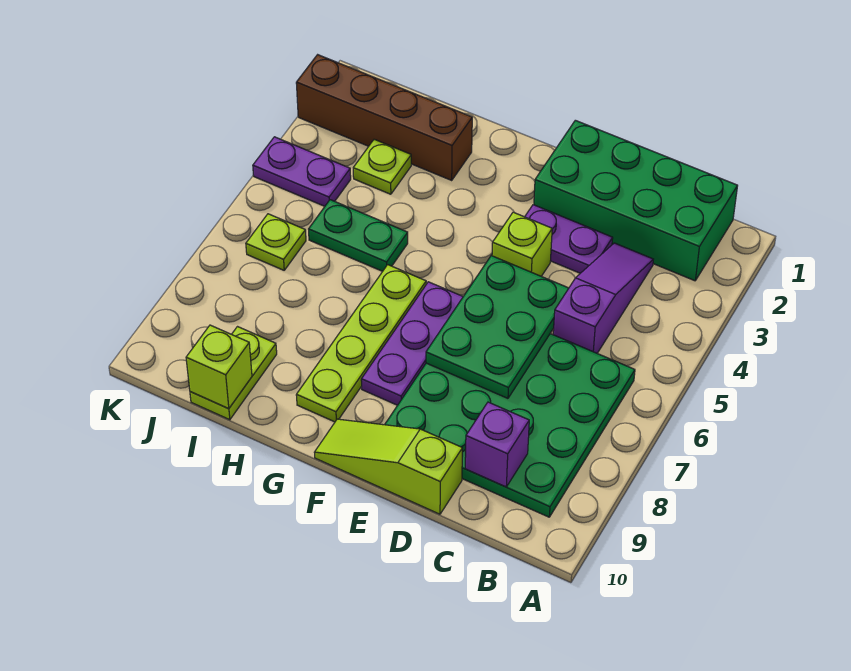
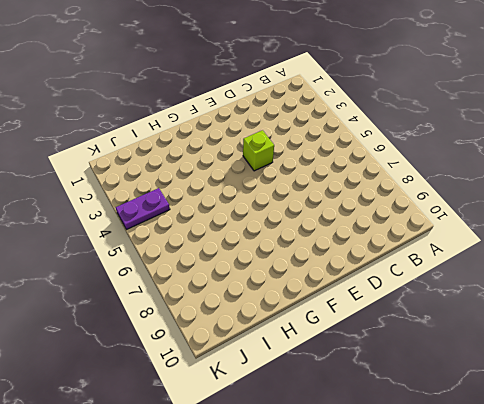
none -> green brick B1:E2 level 1
none -> green plate B6:E9 level 1
none -> purple slope C3:C5 level 1 top 5

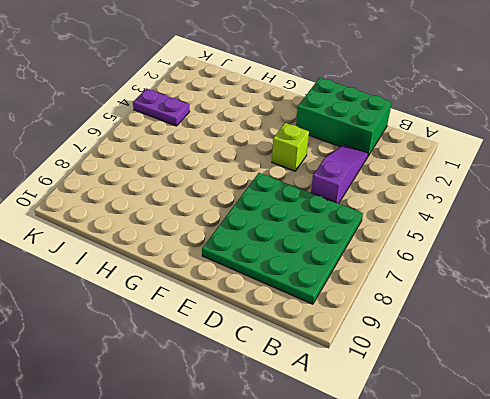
green brick C1:E2 level 1 -> green brick B1:E2 level 1
none -> purple plate D3:E3 level 1
none -> lime slope D10:F10 level 1 top D
none -> purple plate F6:F8 level 1

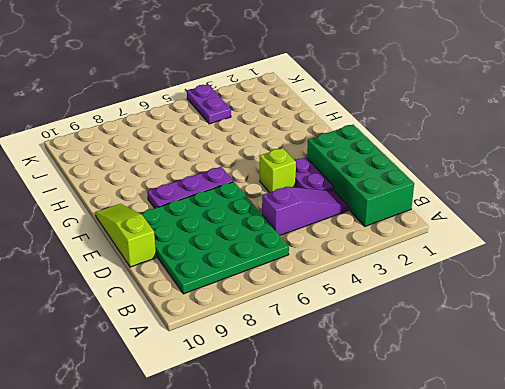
none -> lime plate G6:G9 level 1
none -> brown brick H2:K2 level 1
none -> green plate H5:I5 level 1

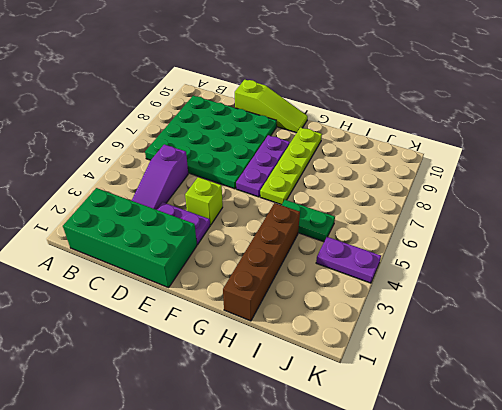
brown brick H1:H4 level 1 -> brown brick H2:K2 level 1
none -> lime plate I3 level 1
none -> lime plate I9:I10 level 1
none -> lime plate J6 level 1

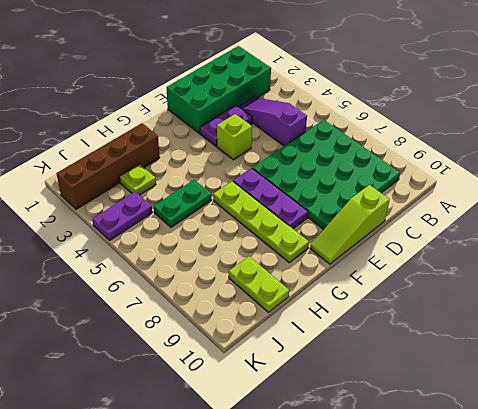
none -> lime plate J6 level 1
none -> purple brick C9 level 2
none -> green plate D5:E7 level 2

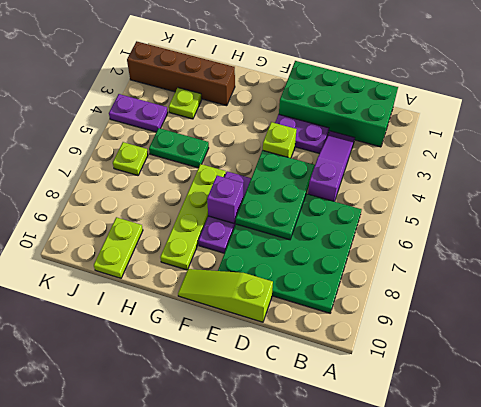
purple brick F7 level 2 -> purple brick C9 level 2
none -> lime brick I10 level 2

